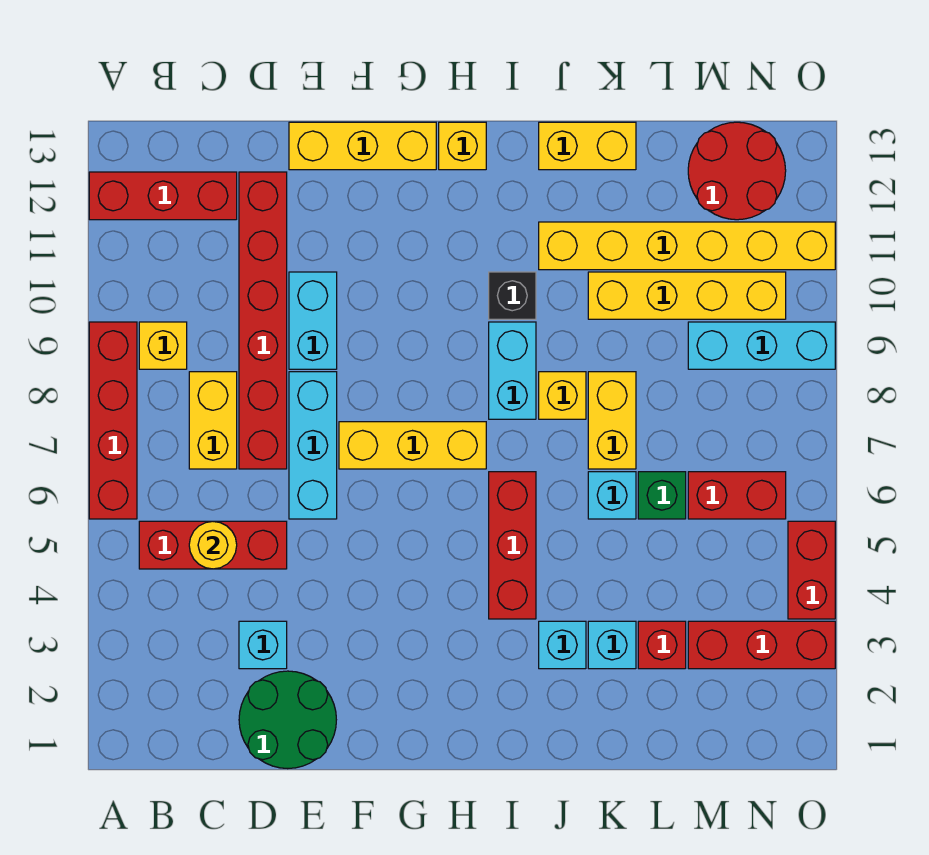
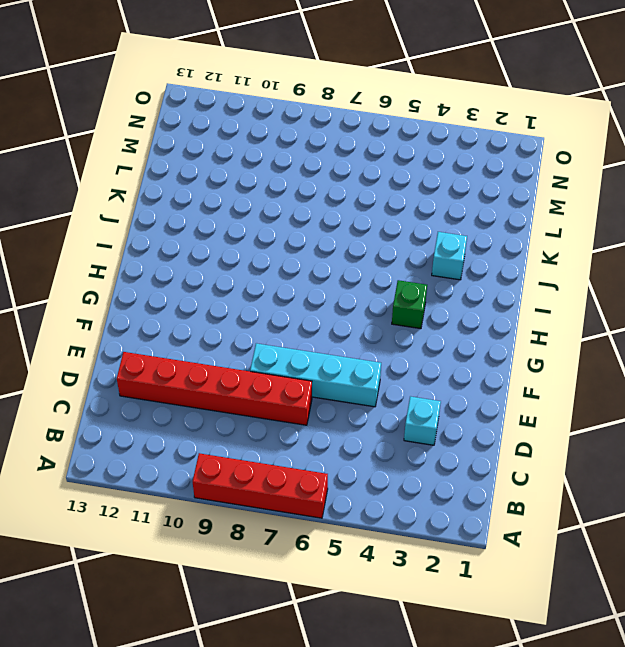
cyan brick E5:E8 level 1 -> cyan brick E6:E8 level 1
green brick H4 level 1 -> green brick L6 level 1
none -> red brick A12:C12 level 1
none -> red brick B5:D5 level 1
none -> yellow brick B9 level 1
none -> yellow brick C7:C8 level 1

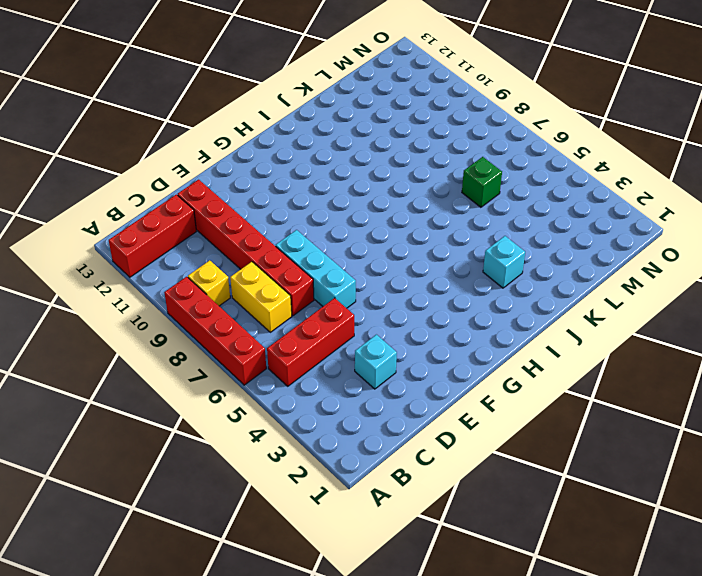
none -> green round brick D1:E2 level 1
none -> cyan brick E9:E10 level 1
none -> yellow brick E13:G13 level 1
none -> yellow brick F7:H7 level 1

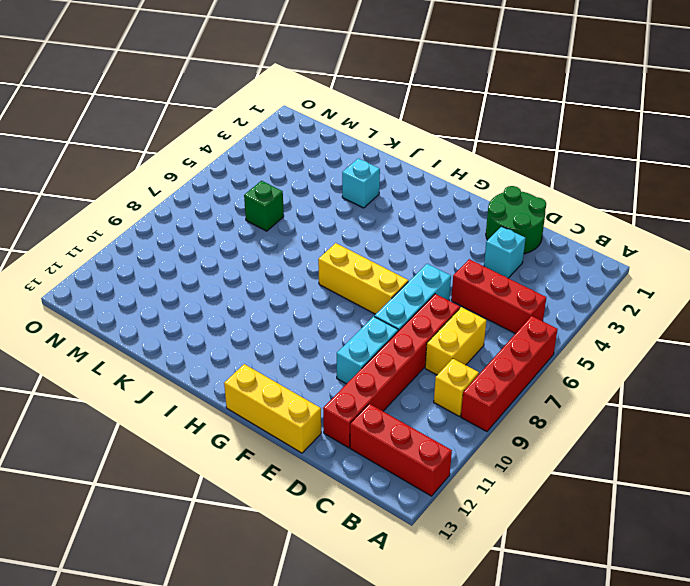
none -> yellow brick H13 level 1
none -> red brick I4:I6 level 1
none -> cyan brick I8:I9 level 1
none -> black brick I10 level 1

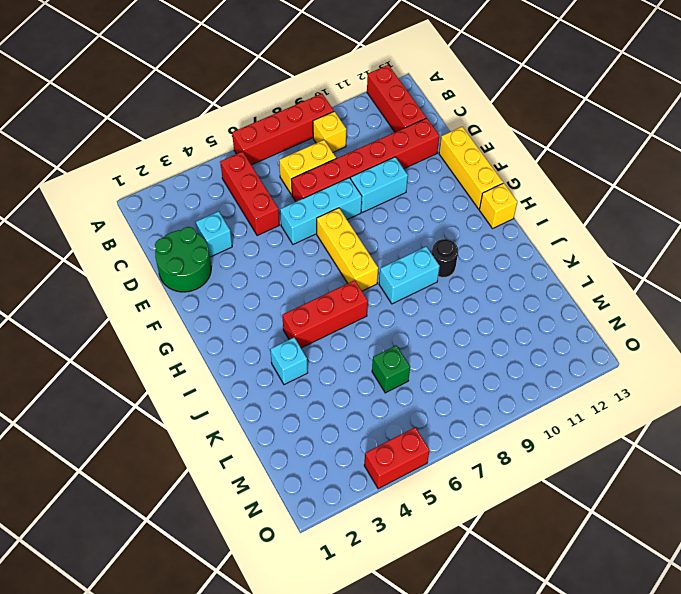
black round brick I10 level 1 -> black brick I10 level 1
none -> yellow brick J8 level 1
none -> yellow brick J11:O11 level 1
none -> yellow brick J13:K13 level 1
none -> cyan brick K3 level 1

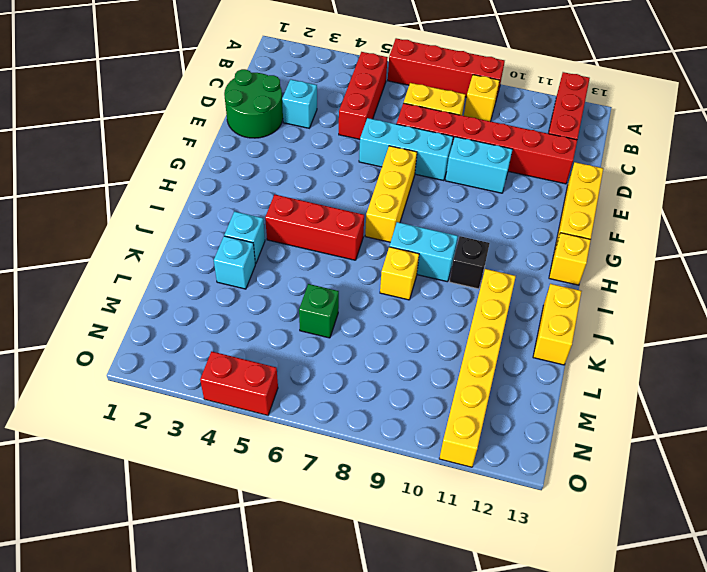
none -> cyan brick K6 level 1
none -> yellow brick K7:K8 level 1
none -> yellow brick K10:N10 level 1
none -> red brick L3 level 1

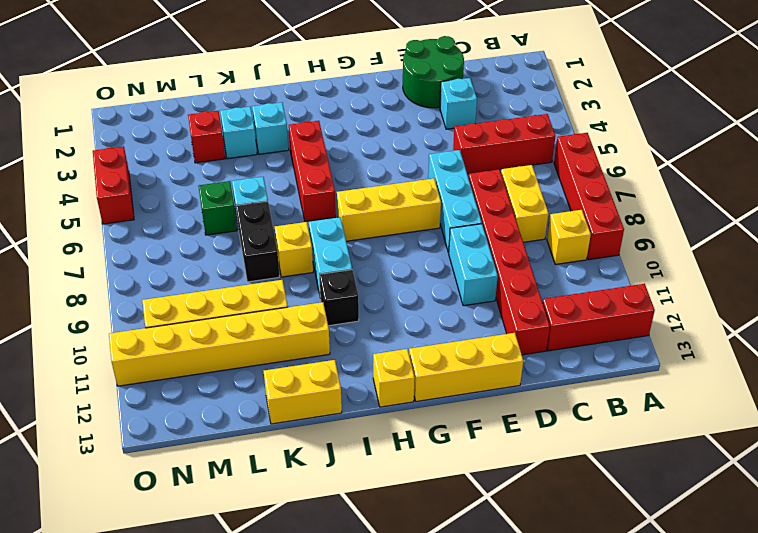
black brick K7:K8 level 1 -> yellow brick K7:K8 level 1
none -> red brick M3:O3 level 1
none -> red brick M6:N6 level 1
none -> cyan brick M9:O9 level 1
none -> red round brick M12:N13 level 1

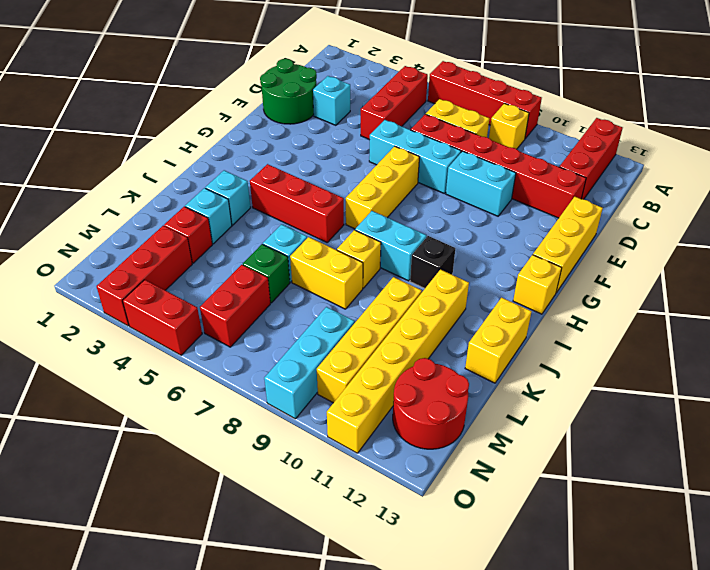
none -> yellow round brick C5 level 2

